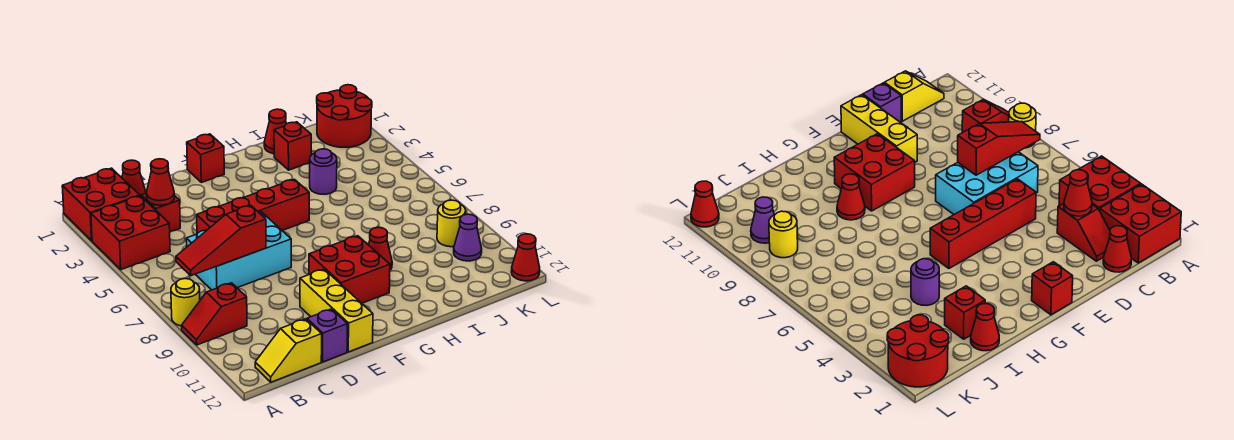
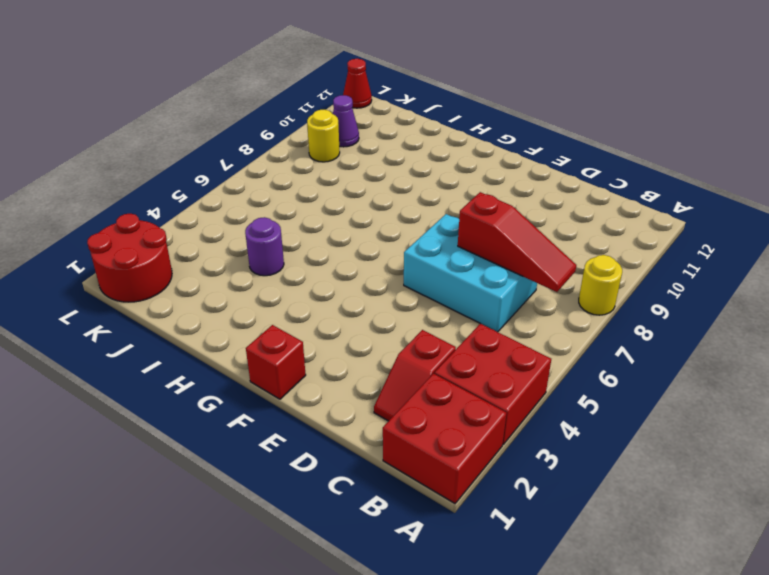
none -> red slope A9:B9 level 1 top B
none -> yellow slope B12:C12 level 1 top C
none -> red cone C1 level 1

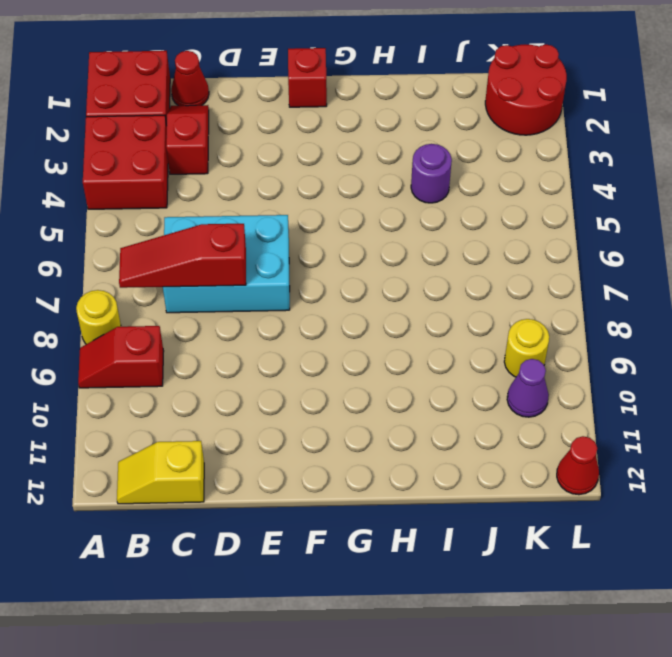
none -> red brick D5:G5 level 1
none -> purple brick D12 level 1
none -> yellow brick E10:E12 level 1

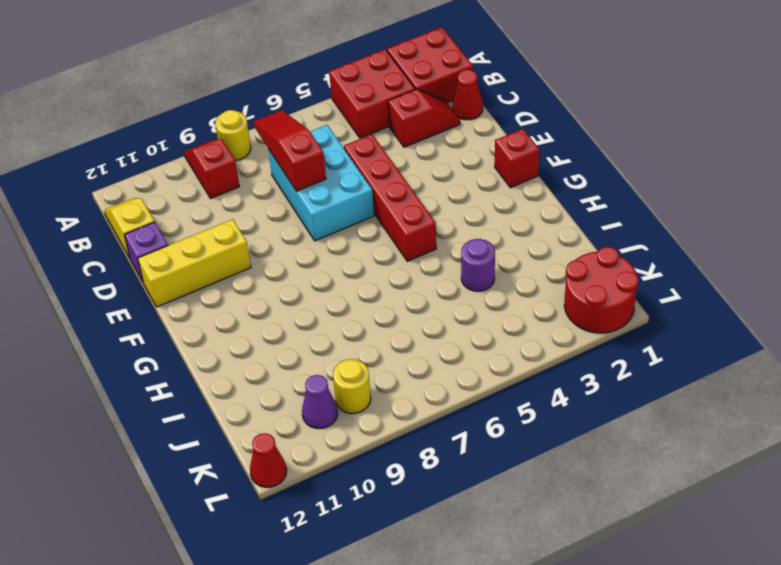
none -> red brick F9:G10 level 1
none -> red cone H9 level 1
none -> red cone I1 level 1

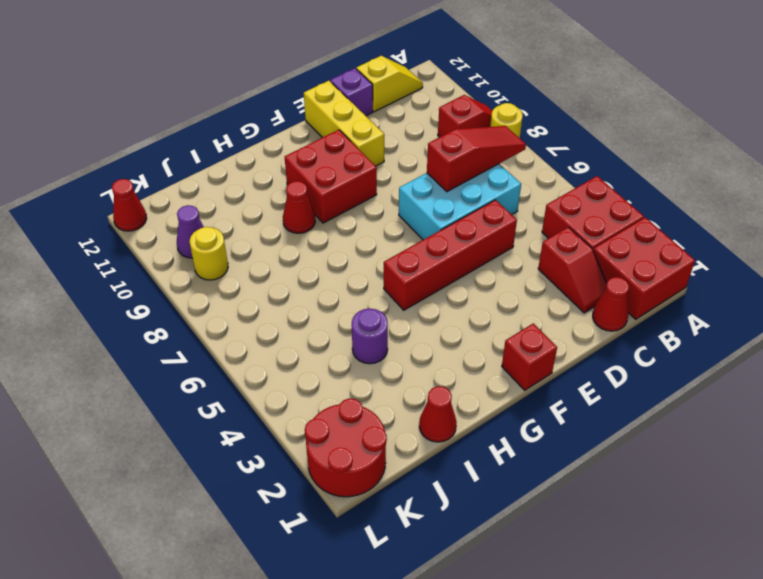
none -> red brick I2 level 1
none -> red cone C3 level 2

